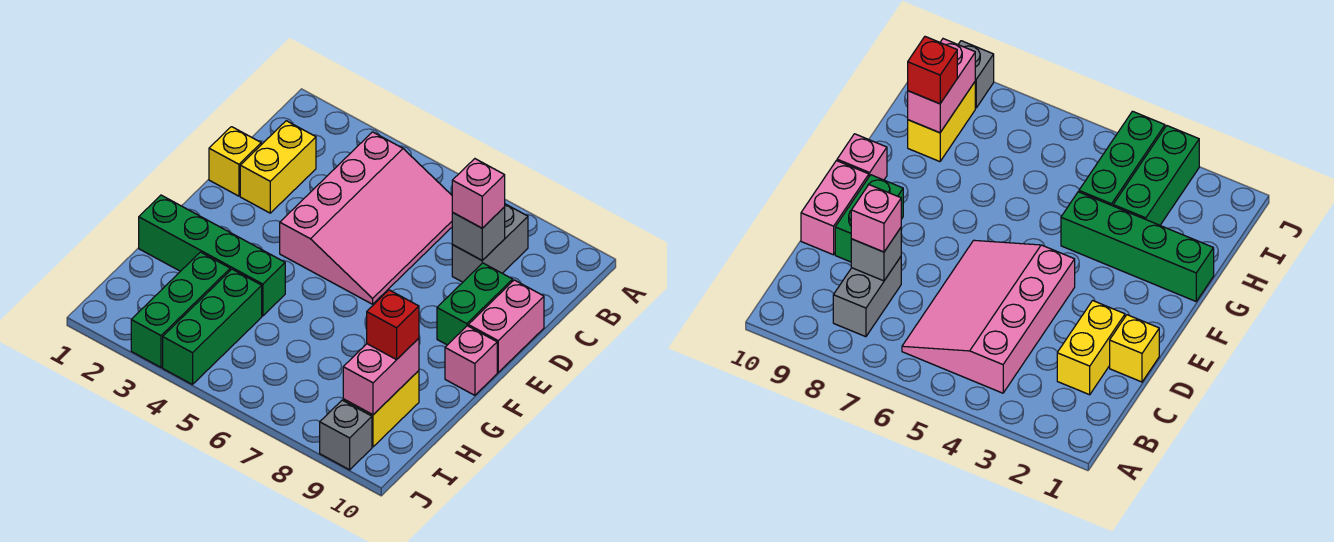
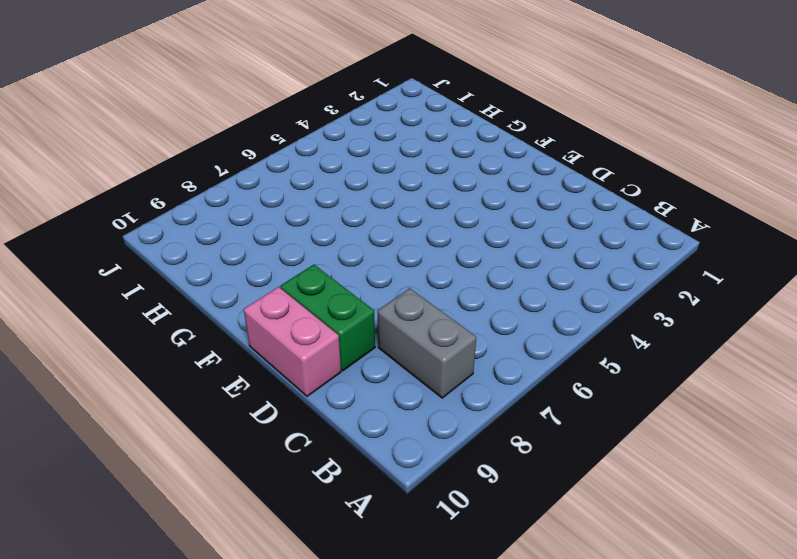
none -> pink slope B4:E6 level 1 top 4
none -> yellow brick C2:D2 level 1
none -> yellow brick D1 level 1

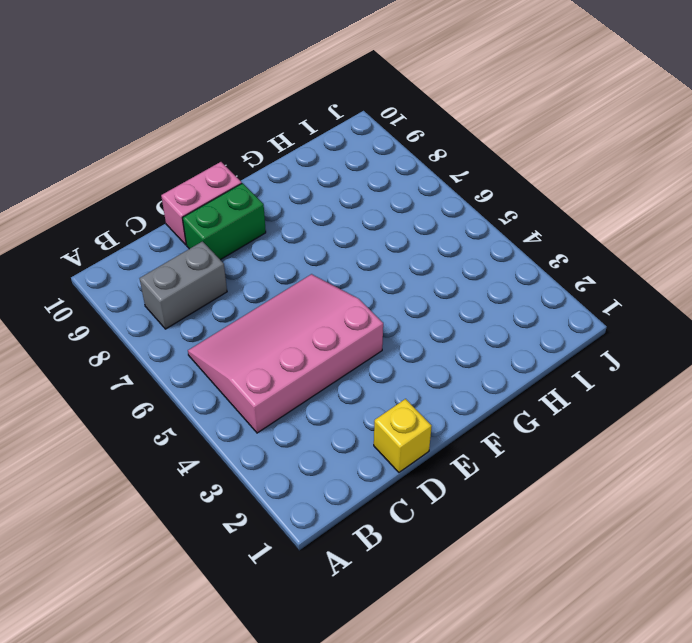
none -> yellow brick C2:D2 level 1
none -> pink brick F10 level 1
none -> green brick G1:G4 level 1

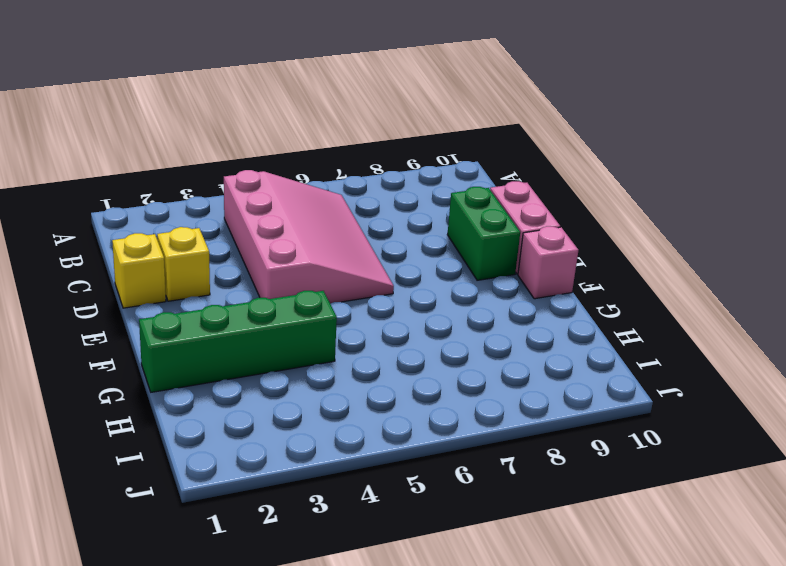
yellow brick D2 level 1 -> yellow brick C2:D2 level 1
none -> grey brick B8:C8 level 1
none -> green brick H3:J3 level 1
none -> green brick H4:J4 level 1

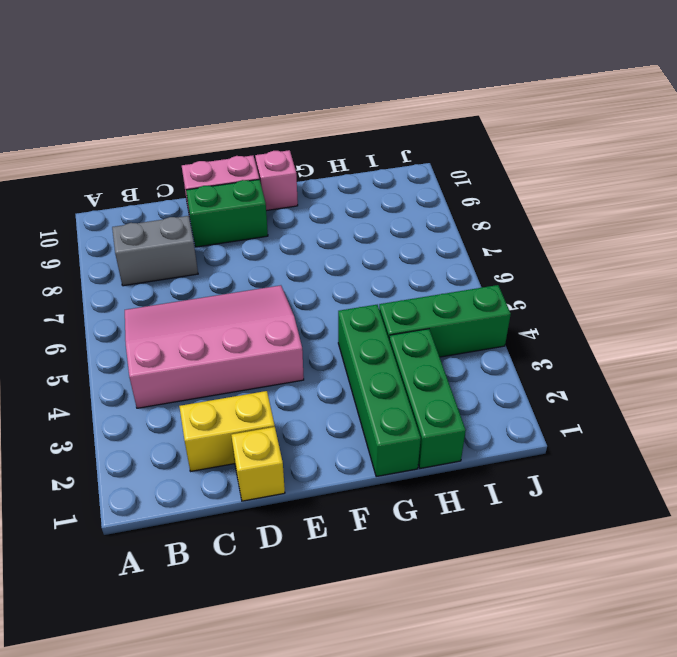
green brick H1:H3 level 1 -> green brick H3:J3 level 1
none -> yellow brick H9:I9 level 1
none -> grey brick J9 level 1
none -> grey brick C8 level 2

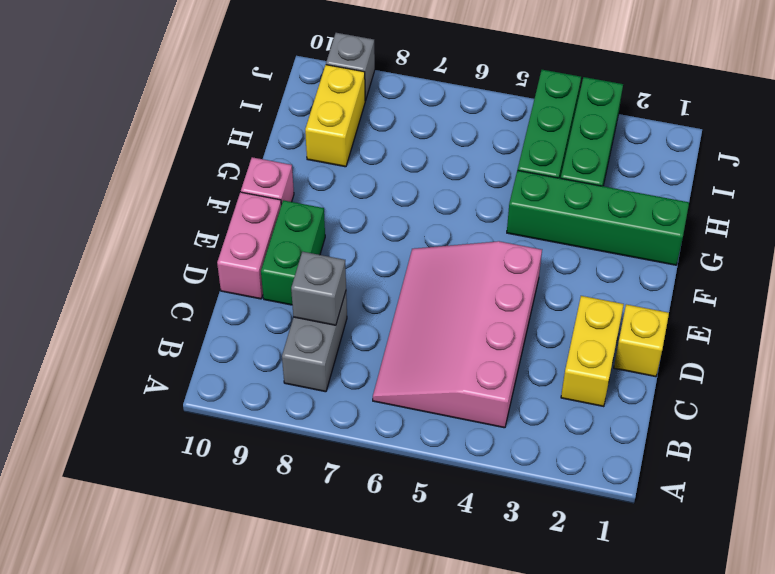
none -> pink brick H9:I9 level 2
none -> pink brick C8 level 3
none -> red brick H9 level 3

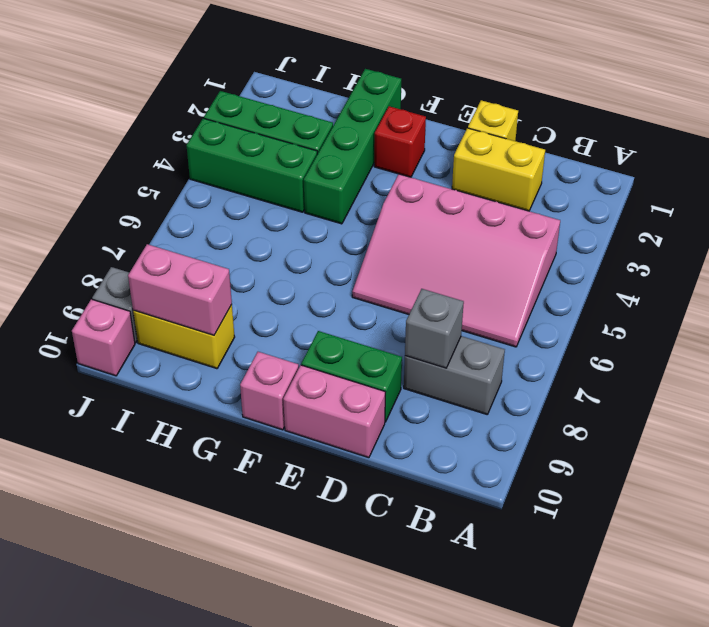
red brick F2 level 1 -> red brick H9 level 3
pink brick J10 level 1 -> pink brick C8 level 3

